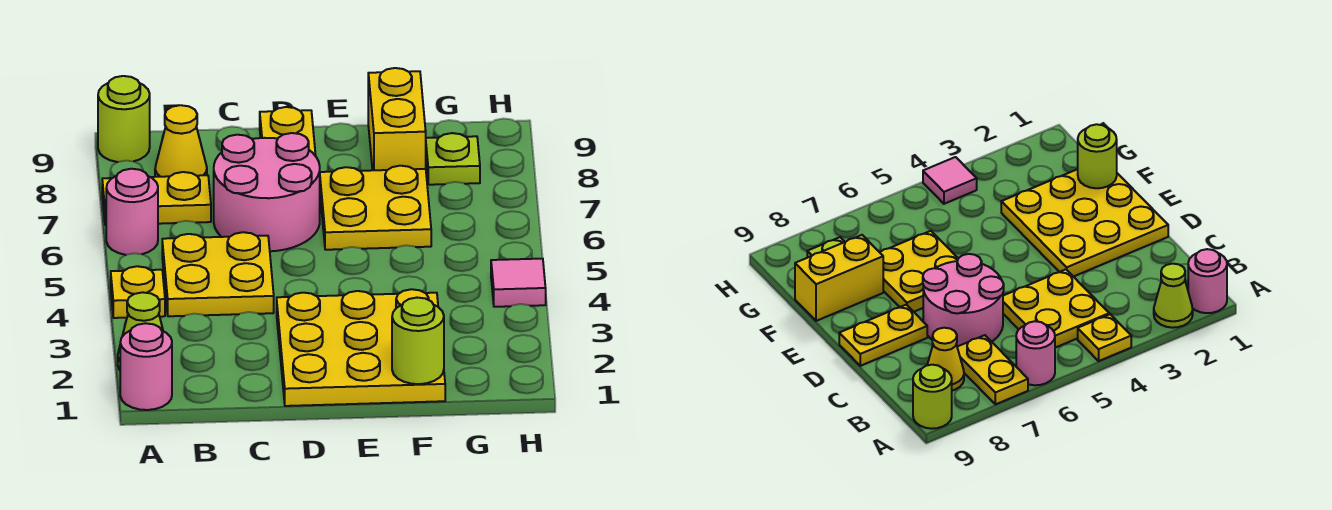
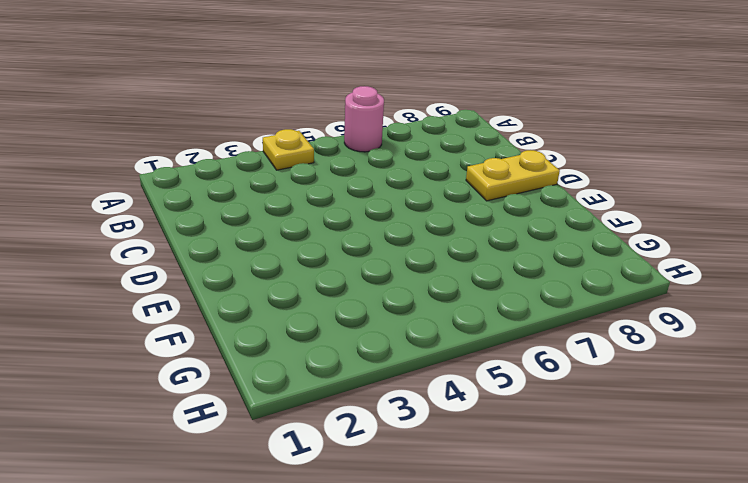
none -> pink round brick A1 level 1
none -> lime cone A2 level 1
none -> yellow plate A7:B7 level 1

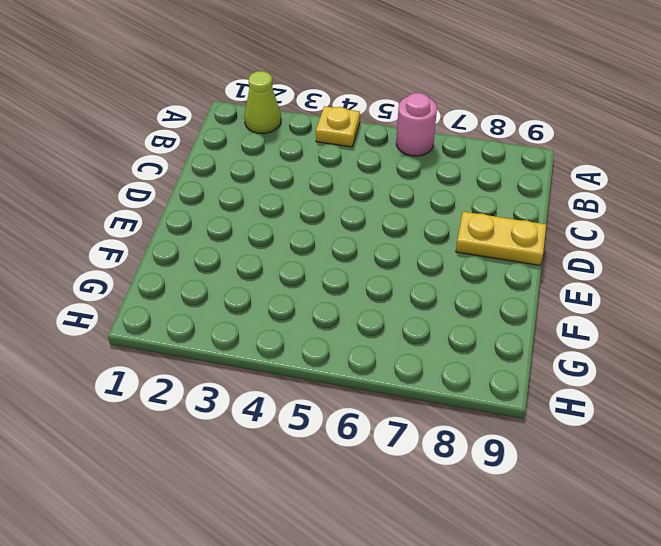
none -> pink round brick A1 level 1
none -> yellow plate A7:B7 level 1
none -> lime round brick A9 level 1

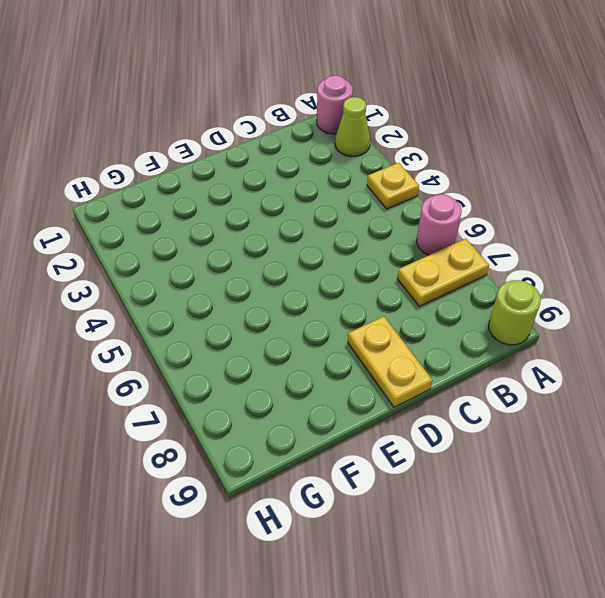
none -> yellow plate B4:C5 level 1
none -> yellow cone B8 level 1
none -> pink round brick C6:D7 level 1

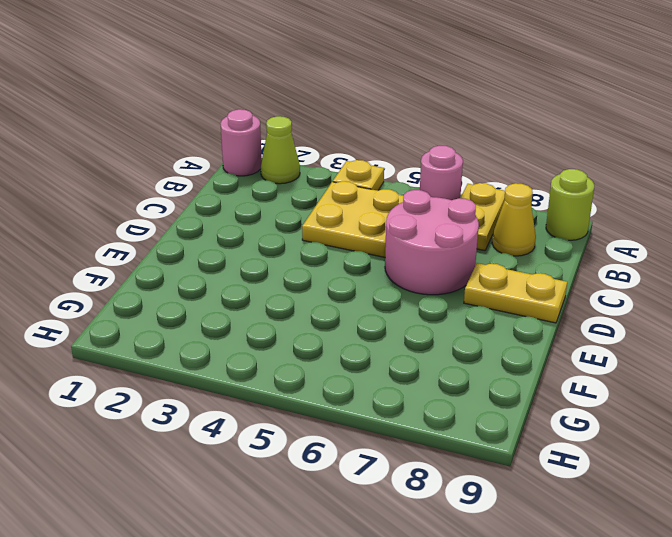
none -> yellow plate D1:F3 level 1
none -> yellow plate E6:F7 level 1
none -> yellow brick F8:F9 level 1

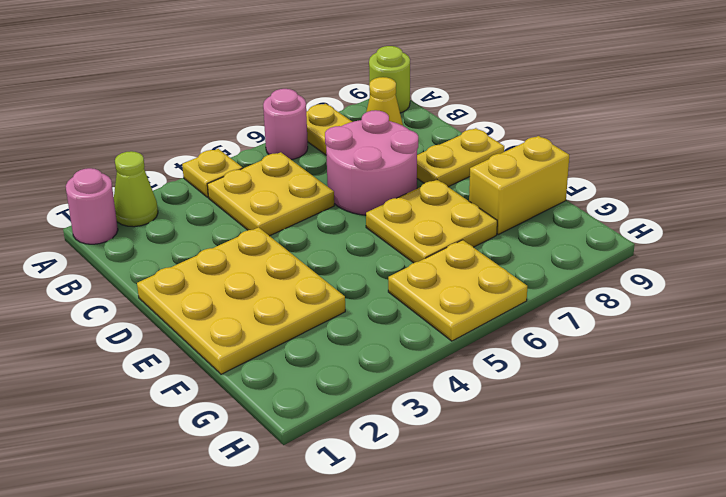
yellow plate G5:H6 level 1 -> none
none -> lime plate G8 level 1
none -> pink tile H4 level 1
none -> lime round brick F1 level 2

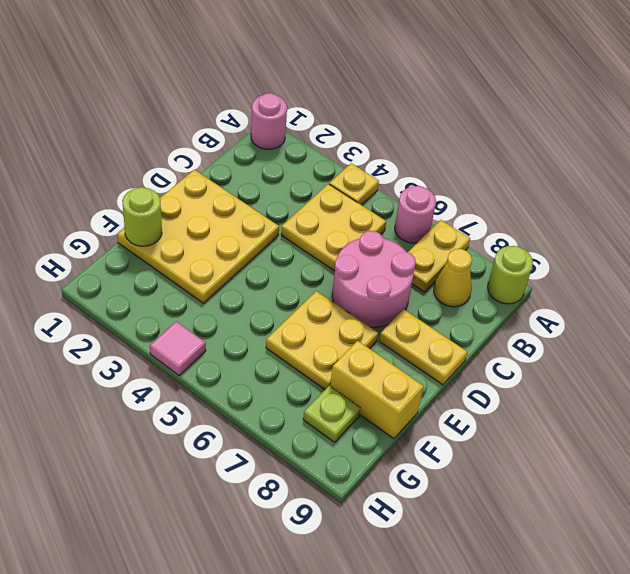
none -> lime cone A2 level 1

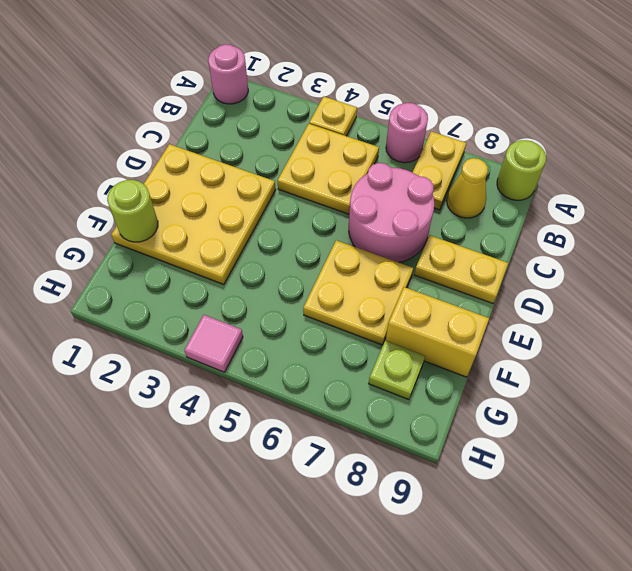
none -> lime cone A2 level 1

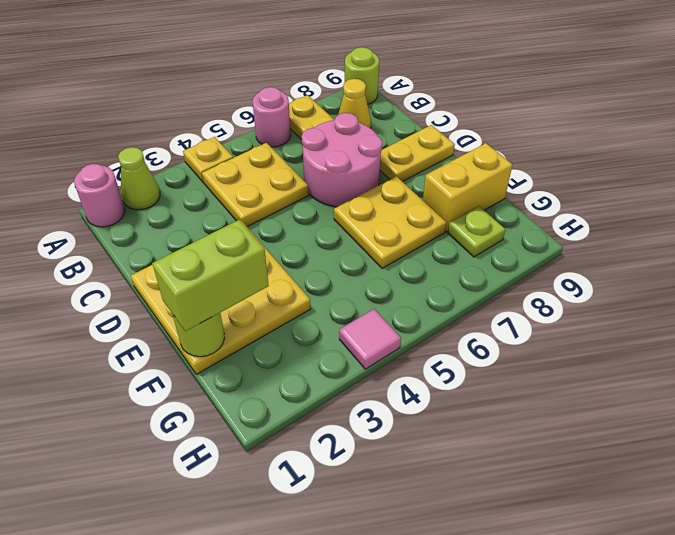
lime brick F1:F2 level 3 -> none

